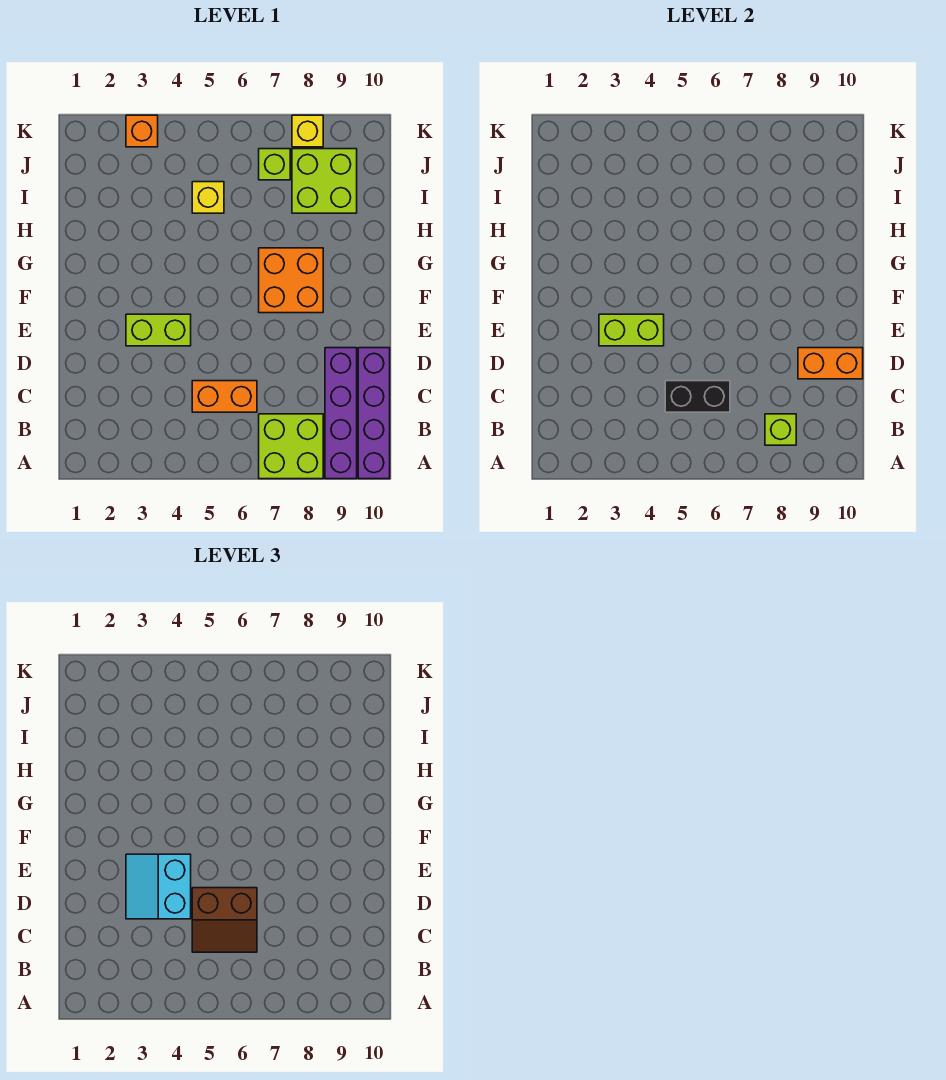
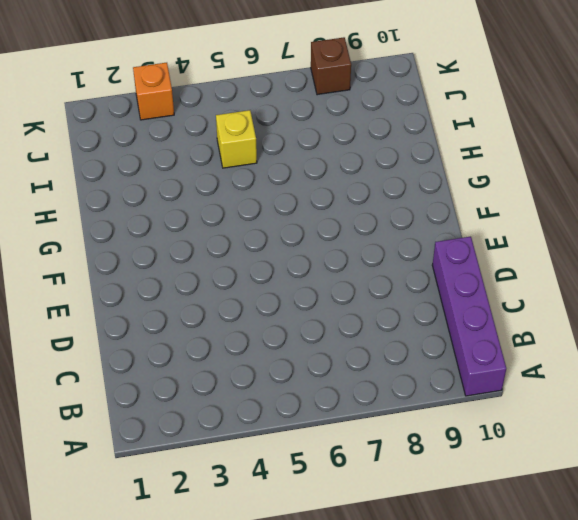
brown brick K8 level 1 -> yellow brick K8 level 1
none -> lime brick A7:B8 level 1
none -> purple brick A9:D9 level 1
none -> orange brick C5:C6 level 1

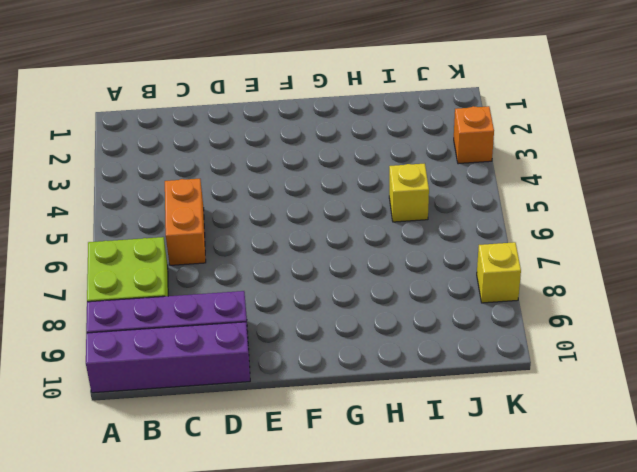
none -> lime brick E3:E4 level 1
none -> orange brick F7:G8 level 1
none -> lime brick I8:J9 level 1

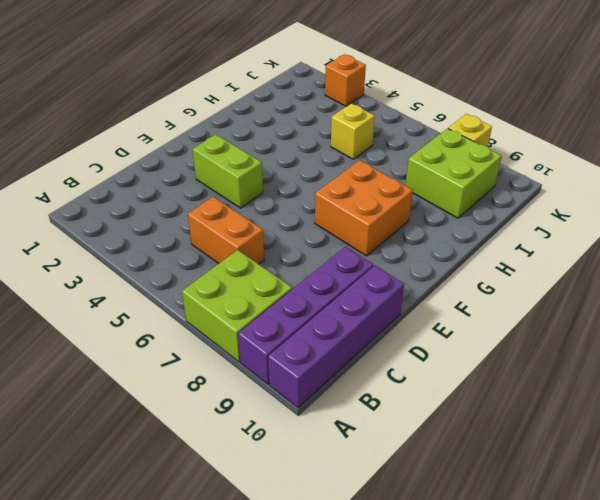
none -> lime brick J7 level 1
none -> lime brick B8 level 2
none -> black brick C5:C6 level 2

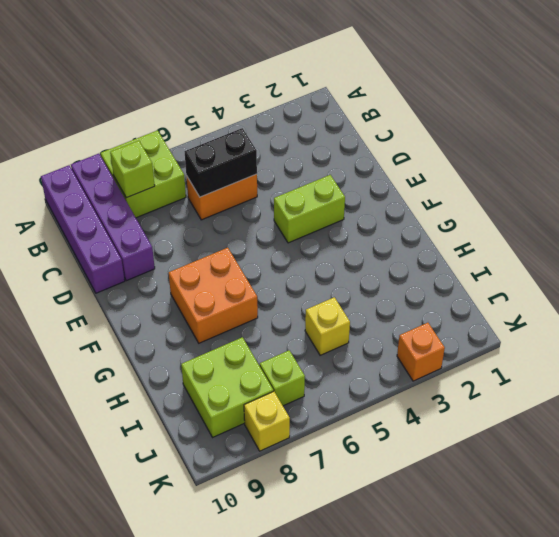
none -> orange brick D9:D10 level 2
none -> lime brick E3:E4 level 2
none -> brown slope C5:D6 level 3 top D

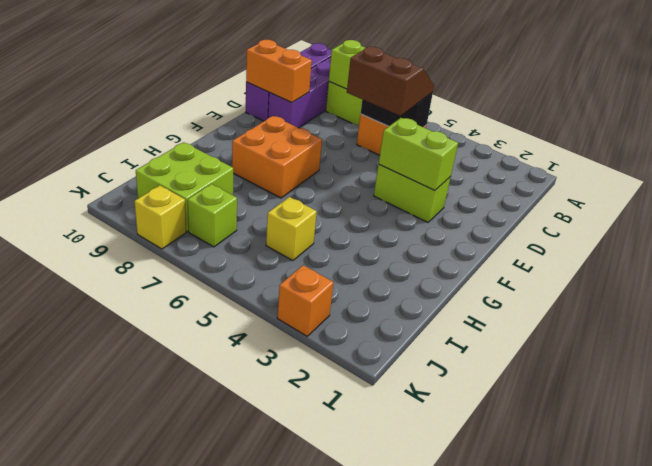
none -> cyan slope D3:E4 level 3 top 4

